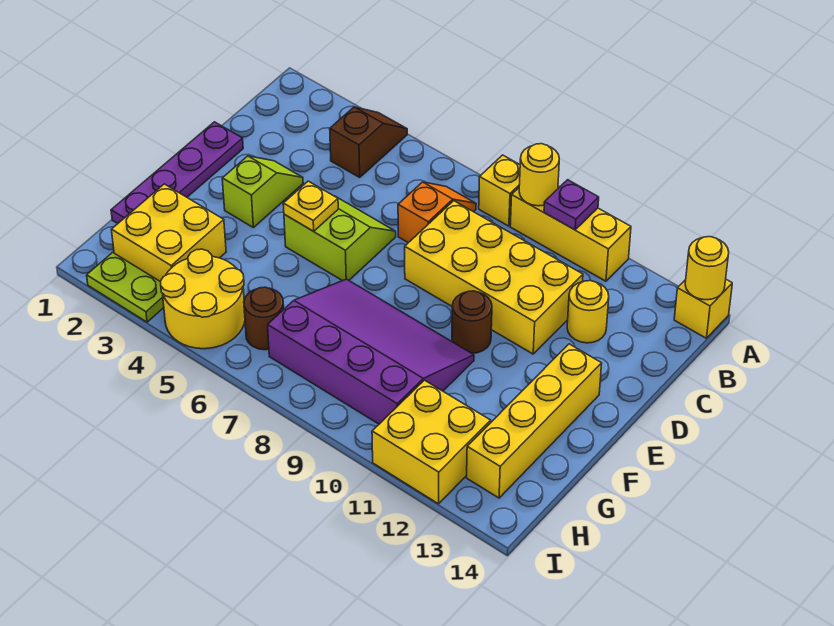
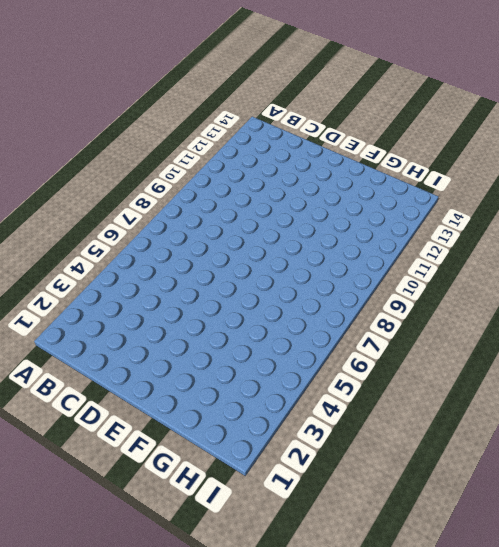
none -> brown slope A4:B4 level 1 top B
none -> yellow brick A8 level 1
none -> yellow brick A9:A11 level 1

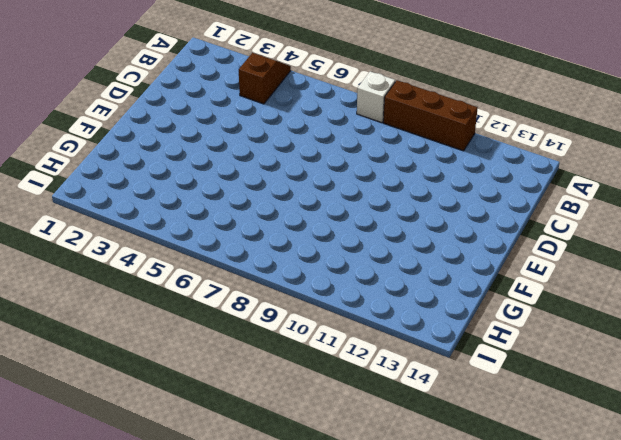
white brick A8 level 1 -> yellow brick A8 level 1
brown brick A9:A11 level 1 -> yellow brick A9:A11 level 1
none -> yellow brick A14 level 1
none -> orange slope B7:C7 level 1 top C
none -> yellow brick C8:D11 level 1

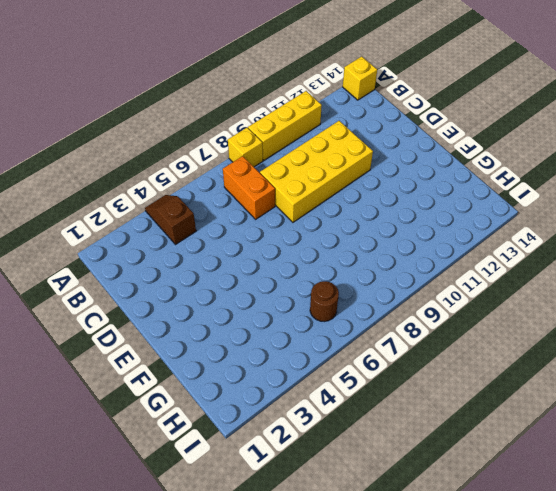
orange brick B7:C7 level 1 -> orange slope B7:C7 level 1 top C
none -> yellow round brick C12 level 1
none -> purple plate D1:G1 level 1
none -> lime slope D3:E3 level 1 top E

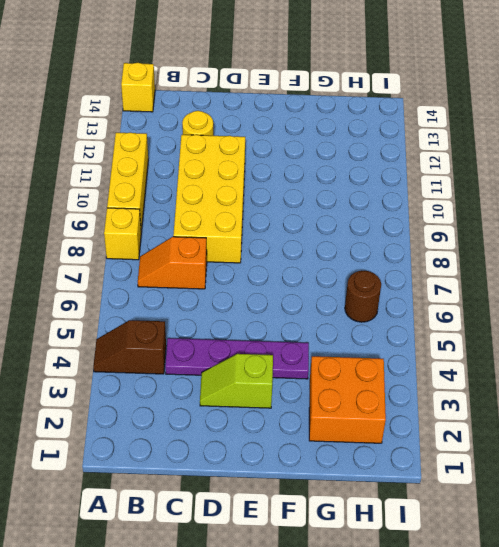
purple plate C4:F4 level 1 -> purple plate D1:G1 level 1
orange brick G2:H3 level 1 -> yellow brick G2:H3 level 1
none -> lime slope D5:E6 level 1 top E
none -> brown round brick E10 level 1
none -> yellow brick E13:H13 level 1

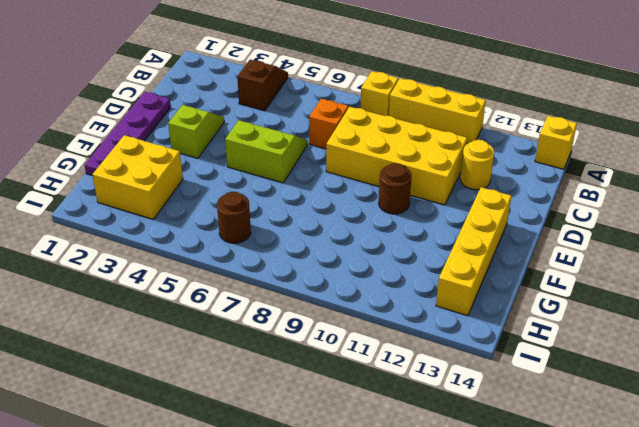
none -> purple slope F7:H10 level 1 top H
none -> yellow round brick H4:I5 level 1
none -> yellow brick H11:I12 level 1

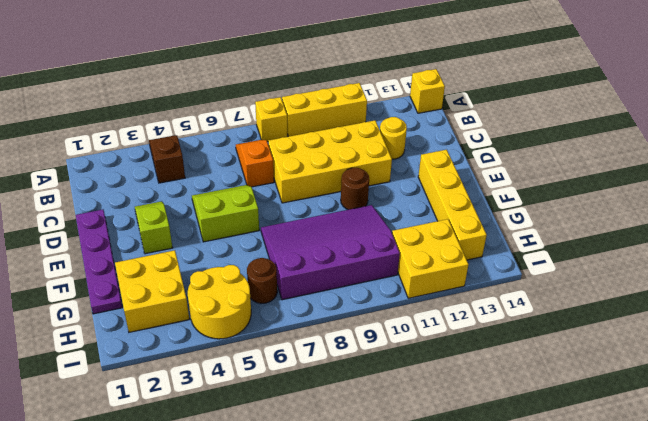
none -> lime plate I2:I3 level 1
none -> yellow round brick A9 level 2
none -> purple plate A10 level 2

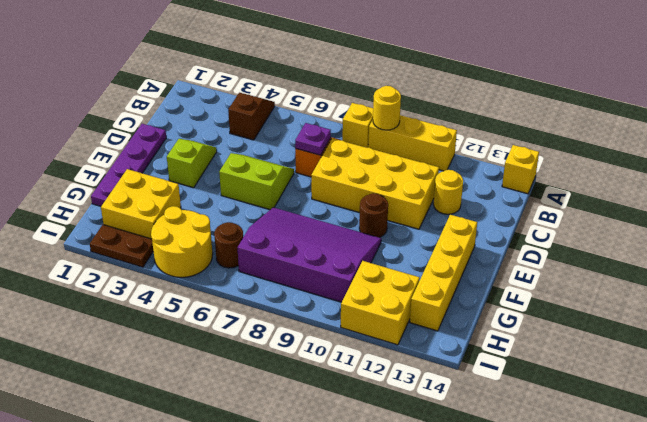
purple plate C7 level 2 -> purple plate A10 level 2
brown plate I2:I3 level 1 -> lime plate I2:I3 level 1
none -> yellow round brick A14 level 2
none -> yellow plate E5 level 2

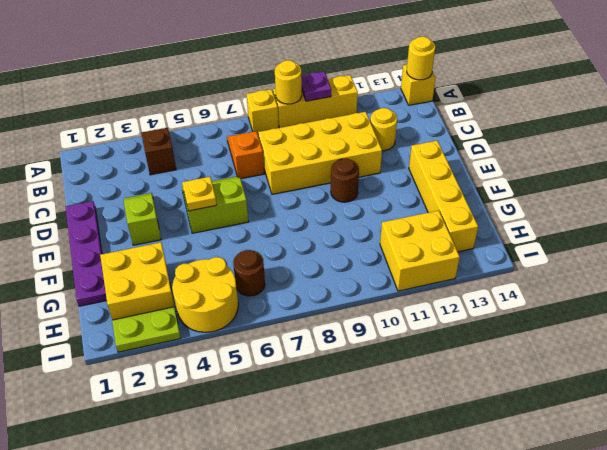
none -> purple slope F7:H10 level 1 top H

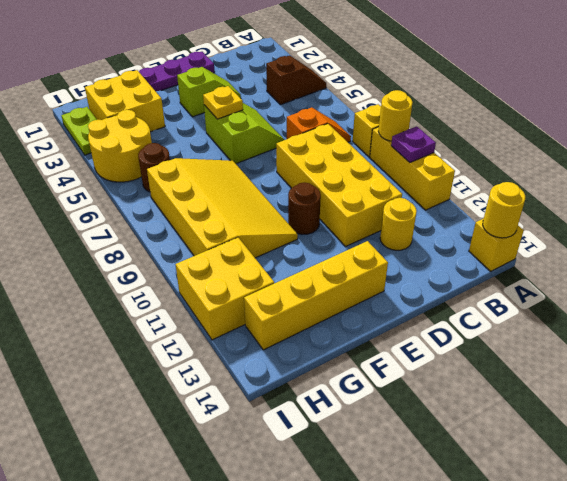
yellow slope F7:H10 level 1 top H -> purple slope F7:H10 level 1 top H

